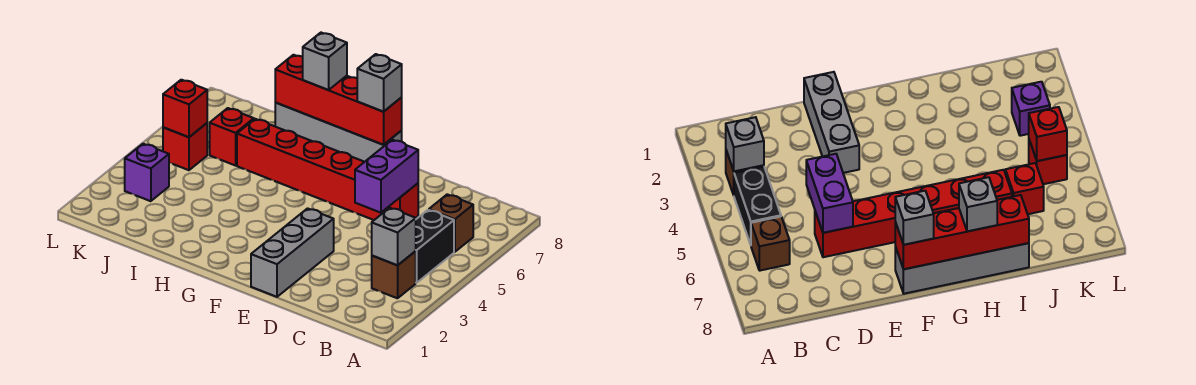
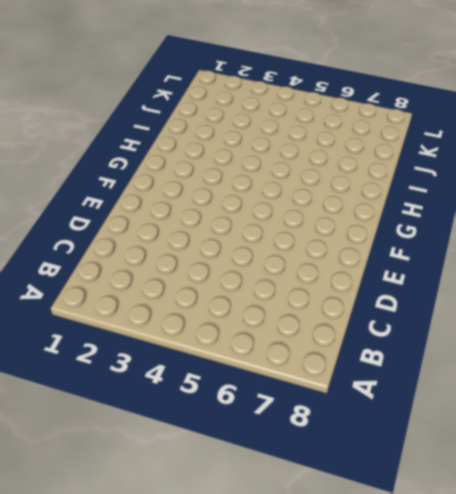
none -> brown brick B3 level 1
none -> black brick B4:B5 level 1
none -> brown brick B6 level 1

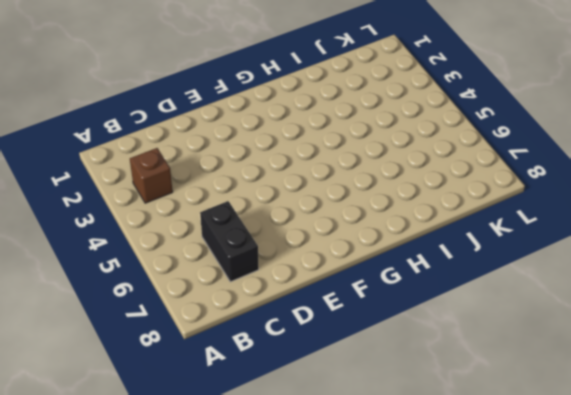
black brick C6:C7 level 1 -> black brick B4:B5 level 1
none -> brown brick B6 level 1
none -> red brick D6:I6 level 1
none -> grey brick E1:E3 level 1

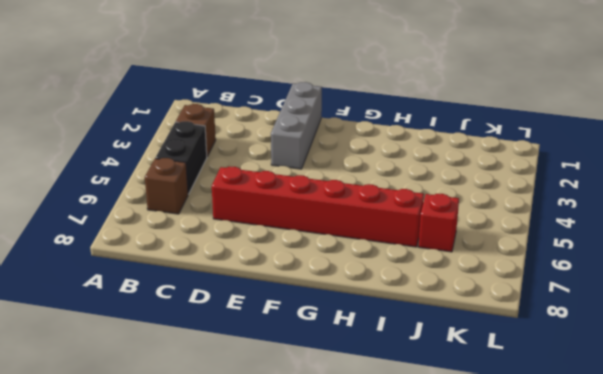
none -> grey brick F8:I8 level 1
none -> purple brick K3 level 1
none -> red brick K5 level 1

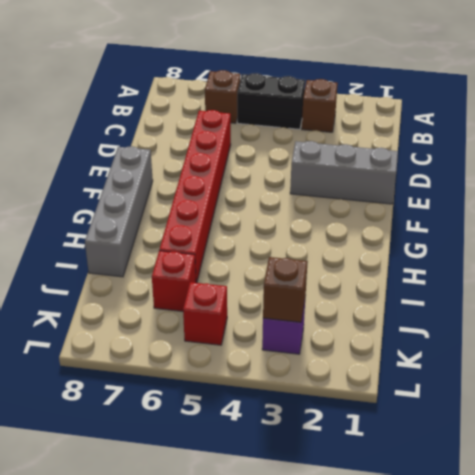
brown brick K3 level 2 -> none
none -> grey brick B3 level 2
none -> purple brick D5:D6 level 2
none -> red brick F8:I8 level 2

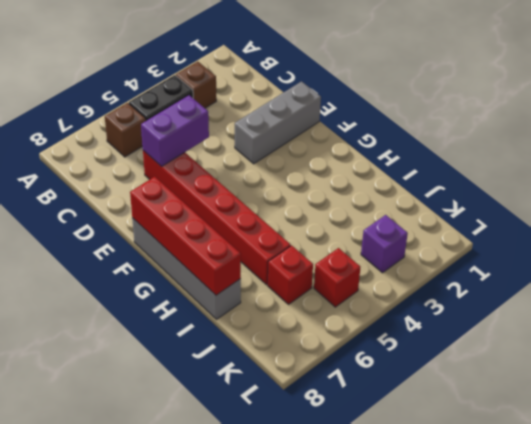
none -> grey brick B3 level 2
none -> red brick K5 level 2
none -> grey brick F8 level 3

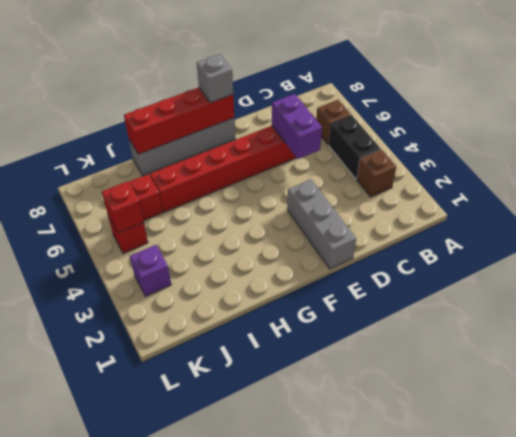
none -> grey brick B3 level 2
none -> grey brick H8 level 3

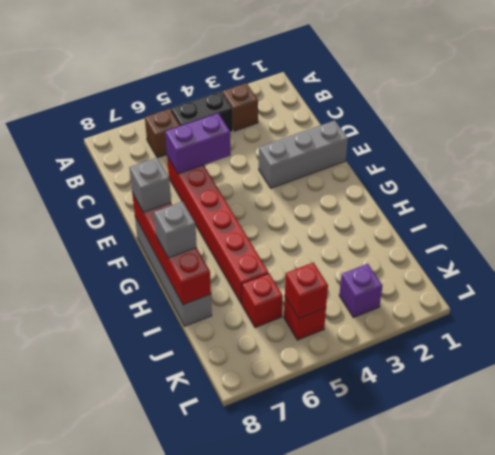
none -> grey brick B3 level 2

